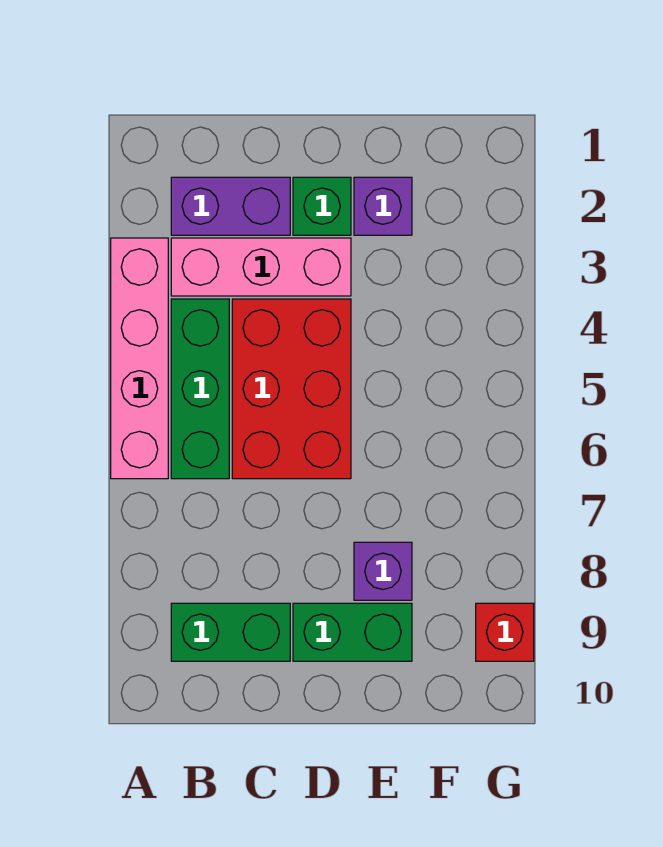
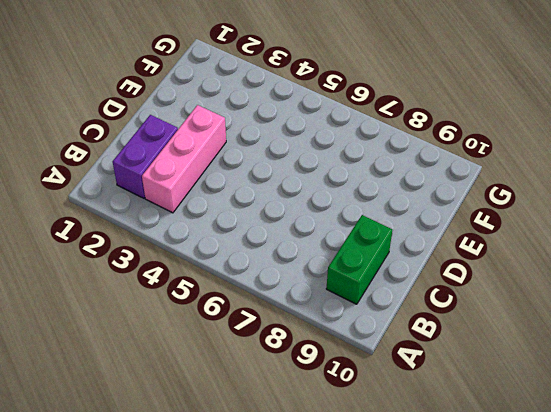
none -> pink brick A3:A6 level 1
none -> green brick B4:B6 level 1

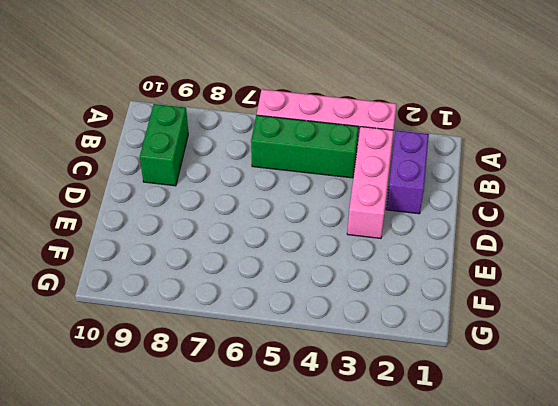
none -> red brick C4:D6 level 1
none -> green brick D2 level 1

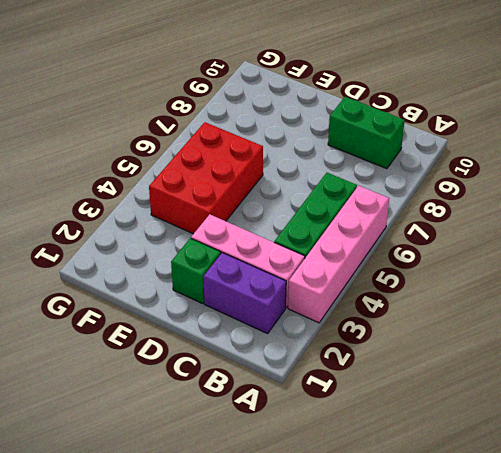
red brick E4:F6 level 1 -> red brick C4:D6 level 1
none -> green brick D9:E9 level 1
none -> purple brick E2 level 1

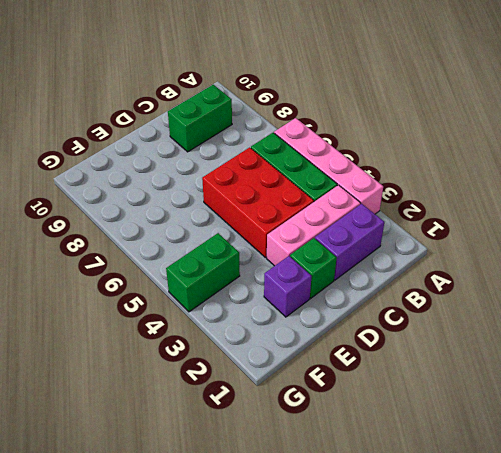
green brick F4:G4 level 1 -> green brick D9:E9 level 1
none -> purple brick E8 level 1
none -> red brick G9 level 1

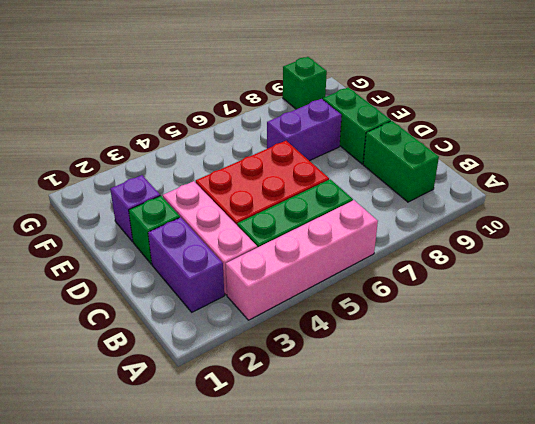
purple brick E7:E8 level 1 -> purple brick E8 level 1
green brick G9 level 1 -> red brick G9 level 1

